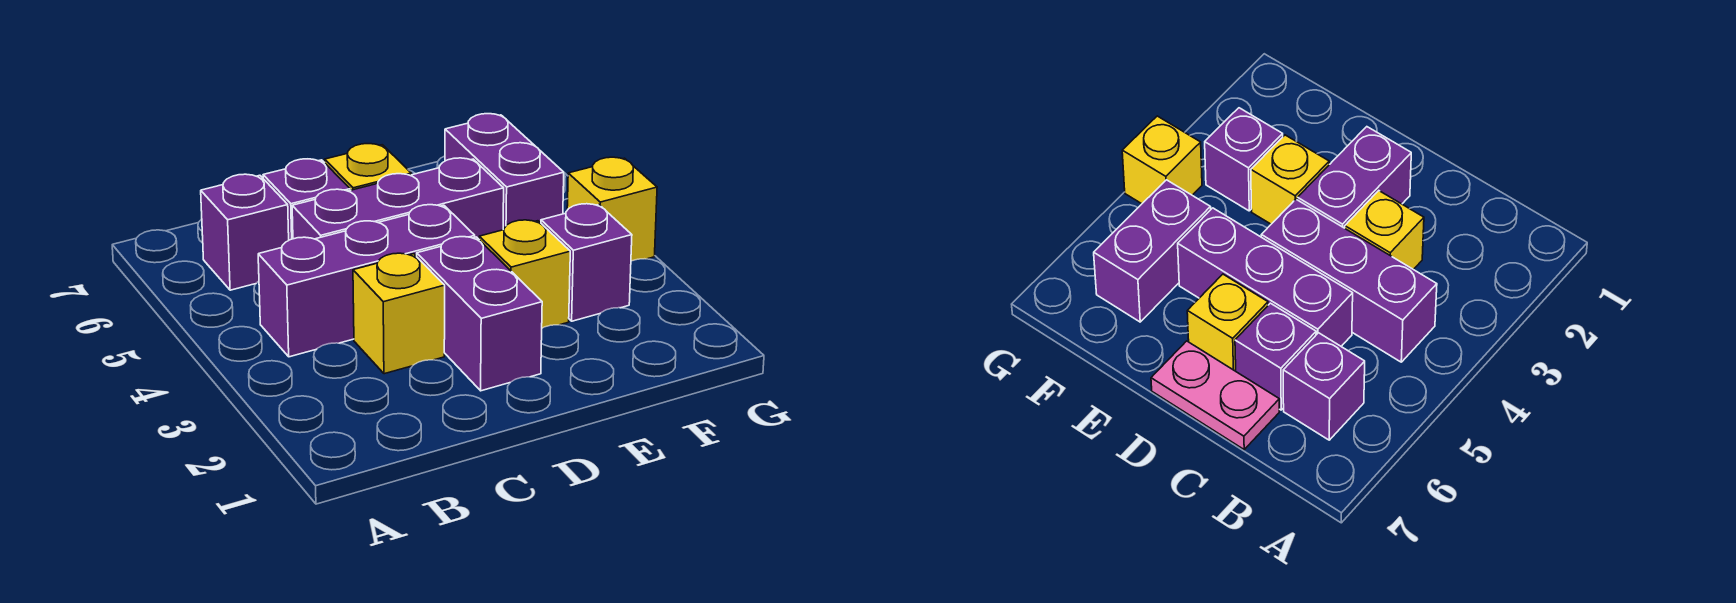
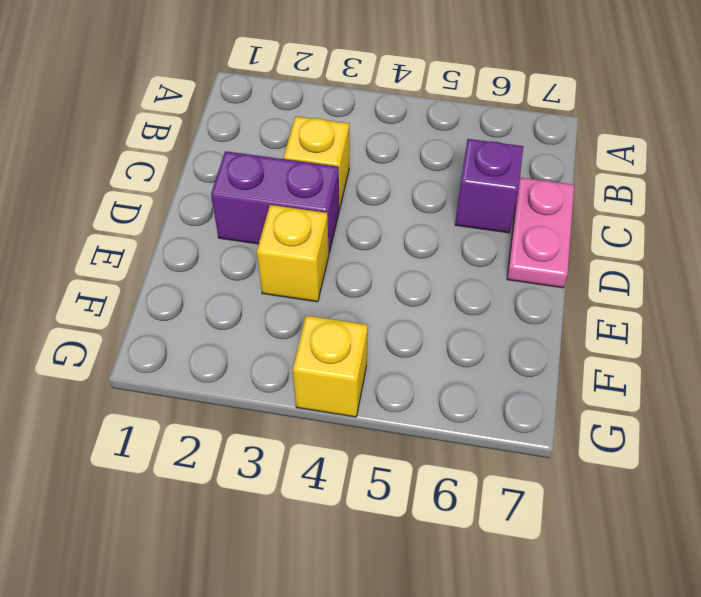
none -> purple brick B4:D4 level 1
none -> purple brick B6 level 1
none -> purple brick C5:E5 level 1

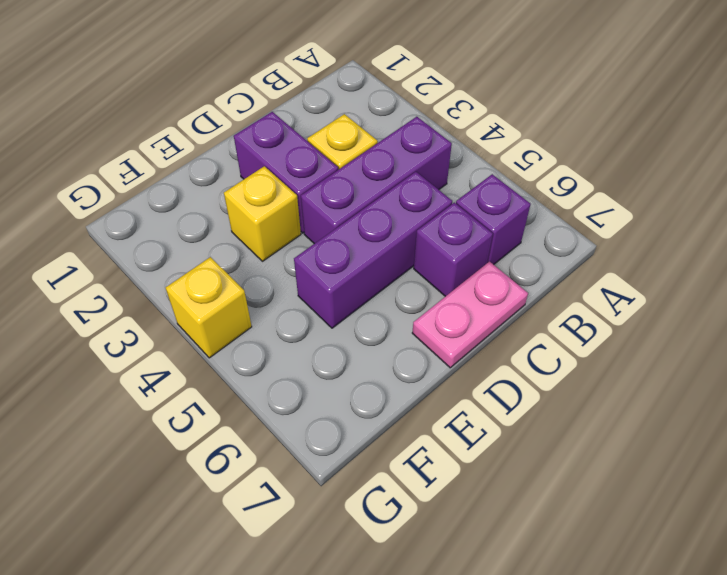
none -> yellow brick D6 level 1
none -> purple brick F3 level 1
none -> purple brick F5:F6 level 1

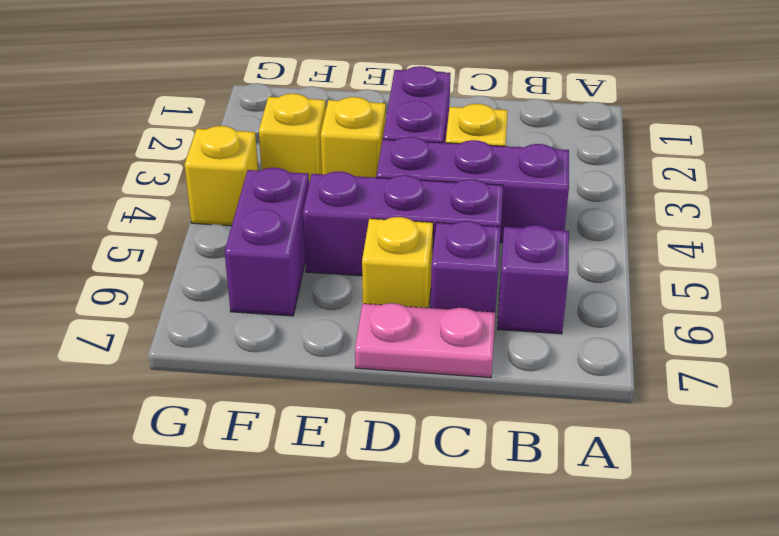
yellow brick F3 level 1 -> purple brick F3 level 1

